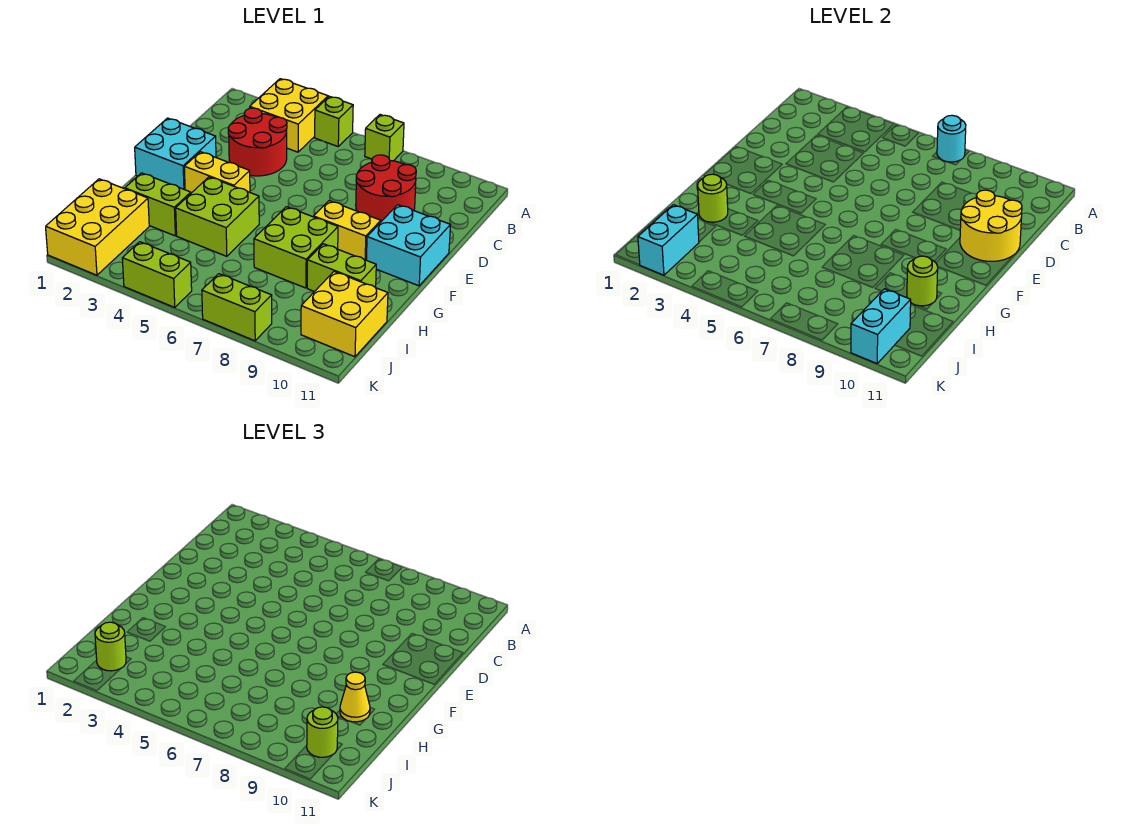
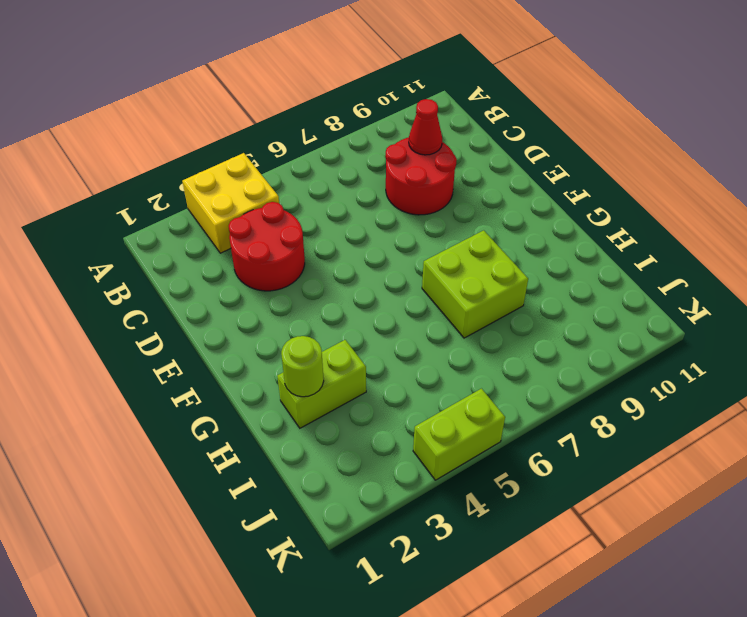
red cone C9 level 2 -> none
none -> lime brick A5 level 1
none -> lime brick A7 level 1
none -> cyan brick E1:F2 level 1

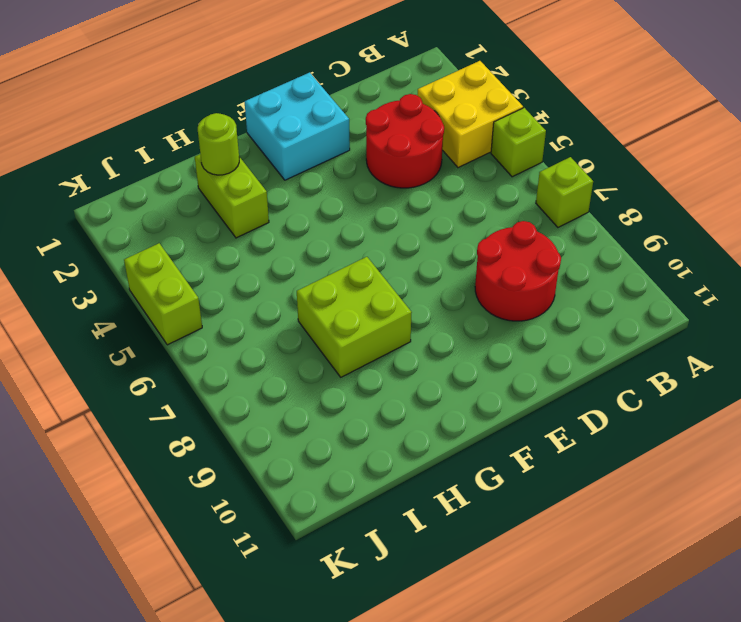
none -> cyan brick E10:F11 level 1
none -> yellow brick F3:F4 level 1
none -> yellow brick F8:F9 level 1

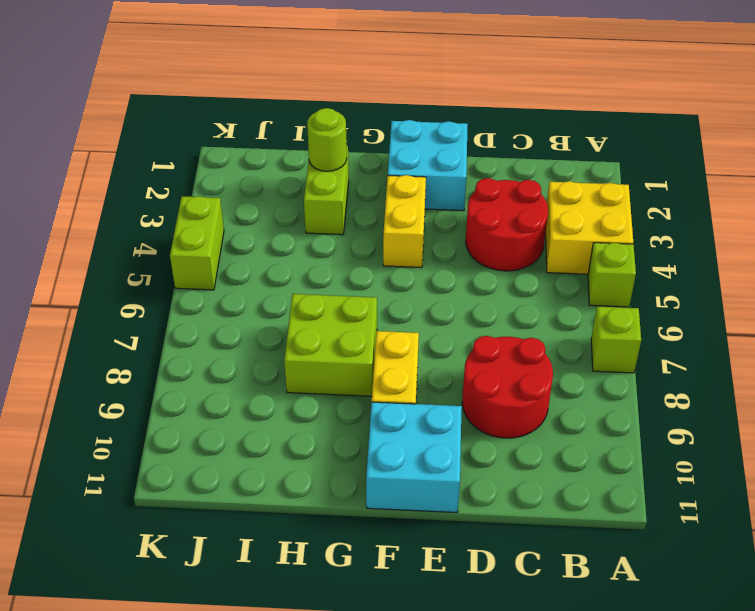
none -> lime brick G4:H5 level 1
none -> lime brick H9:H10 level 1
none -> yellow brick I1:K2 level 1

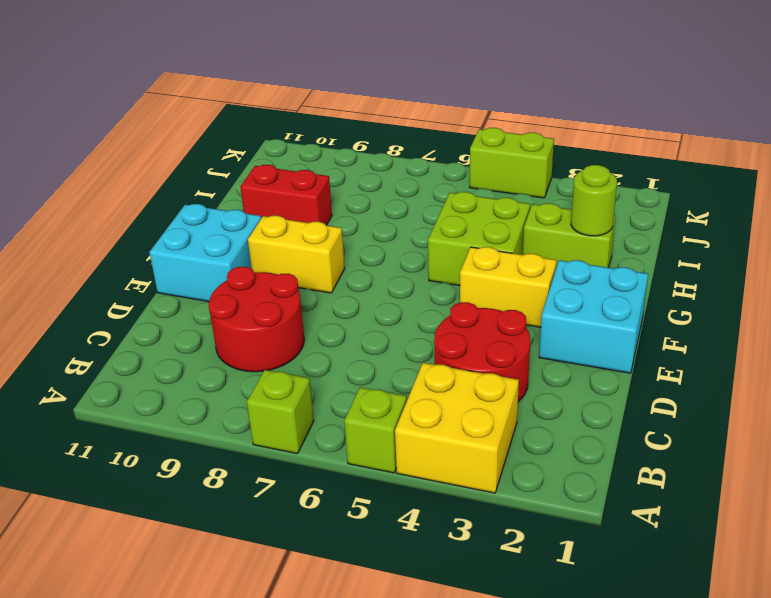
red brick H9:H10 level 1 -> lime brick H9:H10 level 1
none -> lime brick G7:H8 level 1
none -> yellow brick I1:K2 level 1
none -> yellow brick I10:J11 level 1

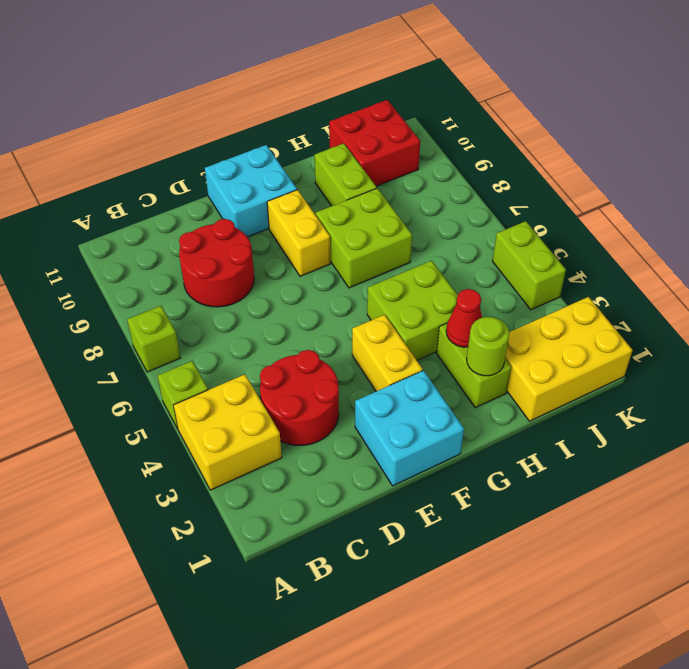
red cone H3 level 2 -> none
red brick I10:J11 level 1 -> yellow brick I10:J11 level 1
none -> lime brick K7:K8 level 1
none -> cyan round brick A7 level 2
none -> yellow round brick D10:E11 level 2

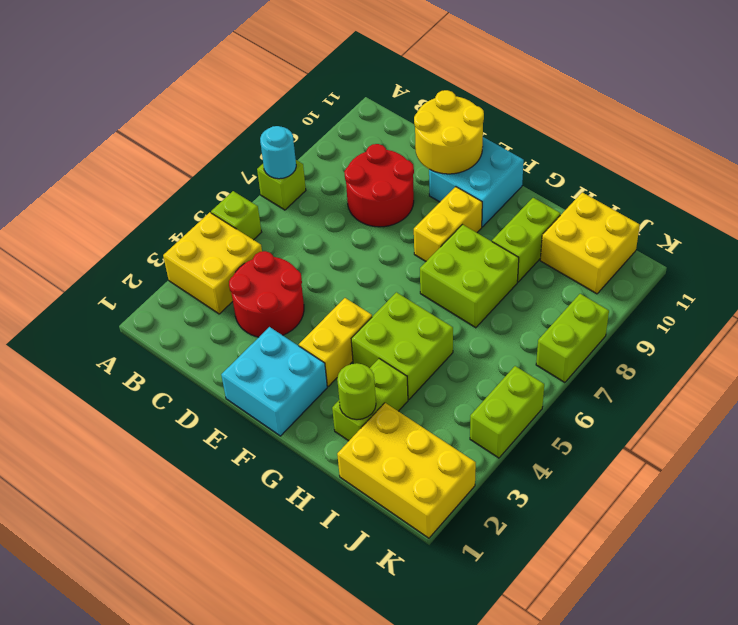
none -> lime round brick H10 level 2
none -> cyan brick J2:K2 level 2
none -> cyan brick J10:K10 level 2

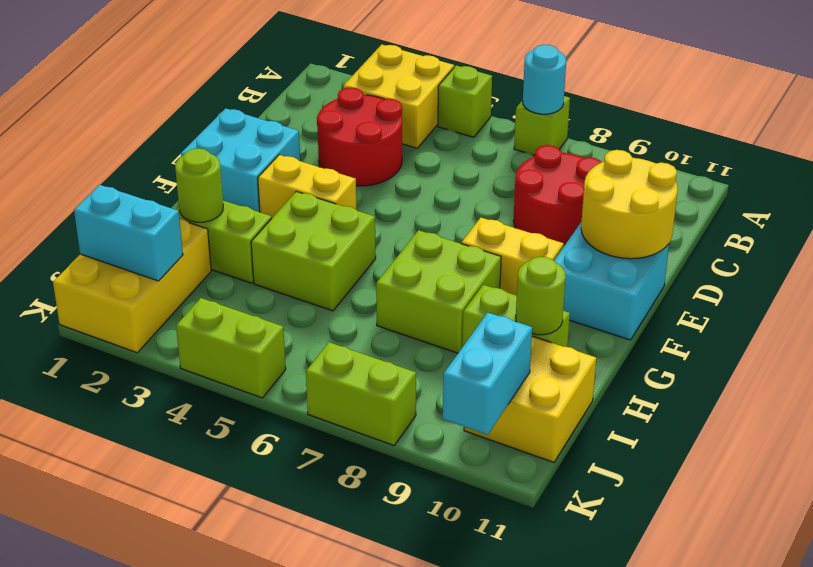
cyan brick J1:J2 level 2 -> cyan brick J2:K2 level 2
none -> yellow cone H10 level 3
none -> lime round brick J2 level 3
none -> lime round brick J10 level 3

